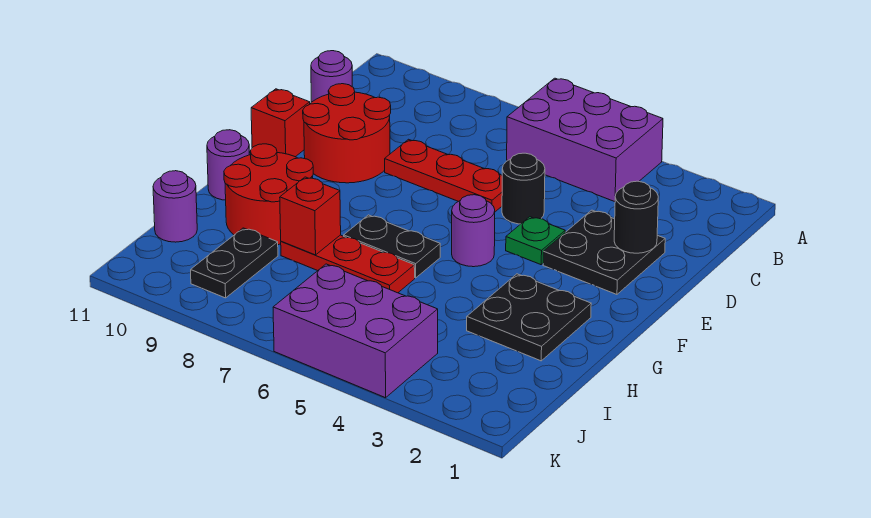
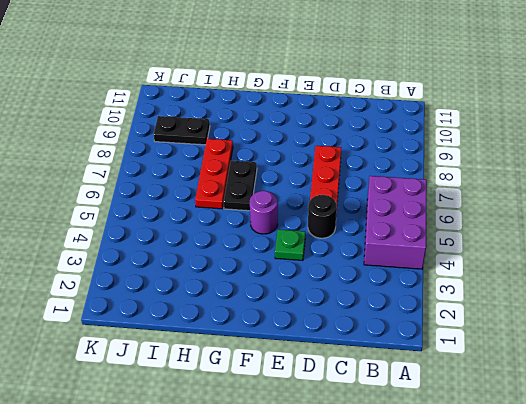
none -> purple round brick C11 level 1
none -> black plate D2:E3 level 1
none -> red round brick D9:E10 level 1

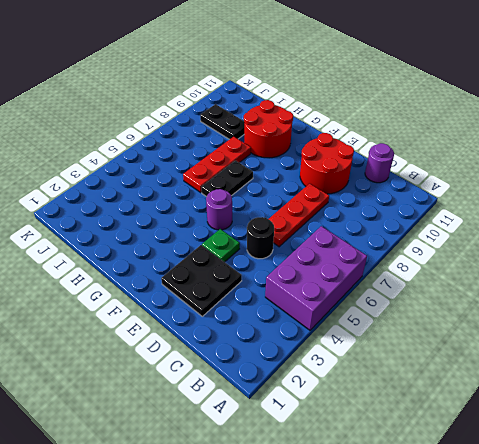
none -> red brick E11 level 1
none -> black plate G2:H3 level 1
none -> purple round brick G11 level 1

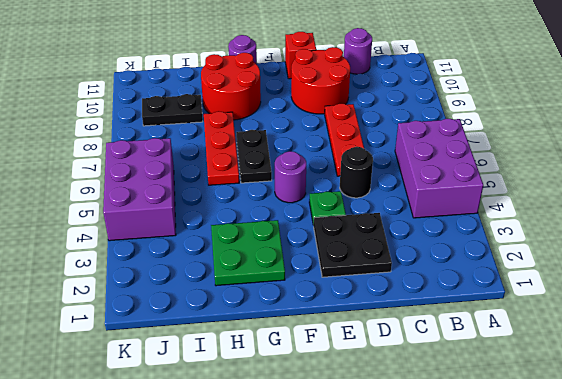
green plate G2:H3 level 1 -> black plate G2:H3 level 1
none -> purple round brick I11 level 1
none -> black round brick D2 level 2
none -> red brick H8 level 2

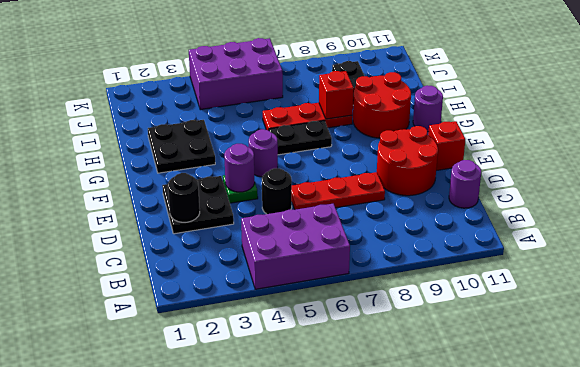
purple round brick E4 level 2 -> purple round brick I11 level 1

